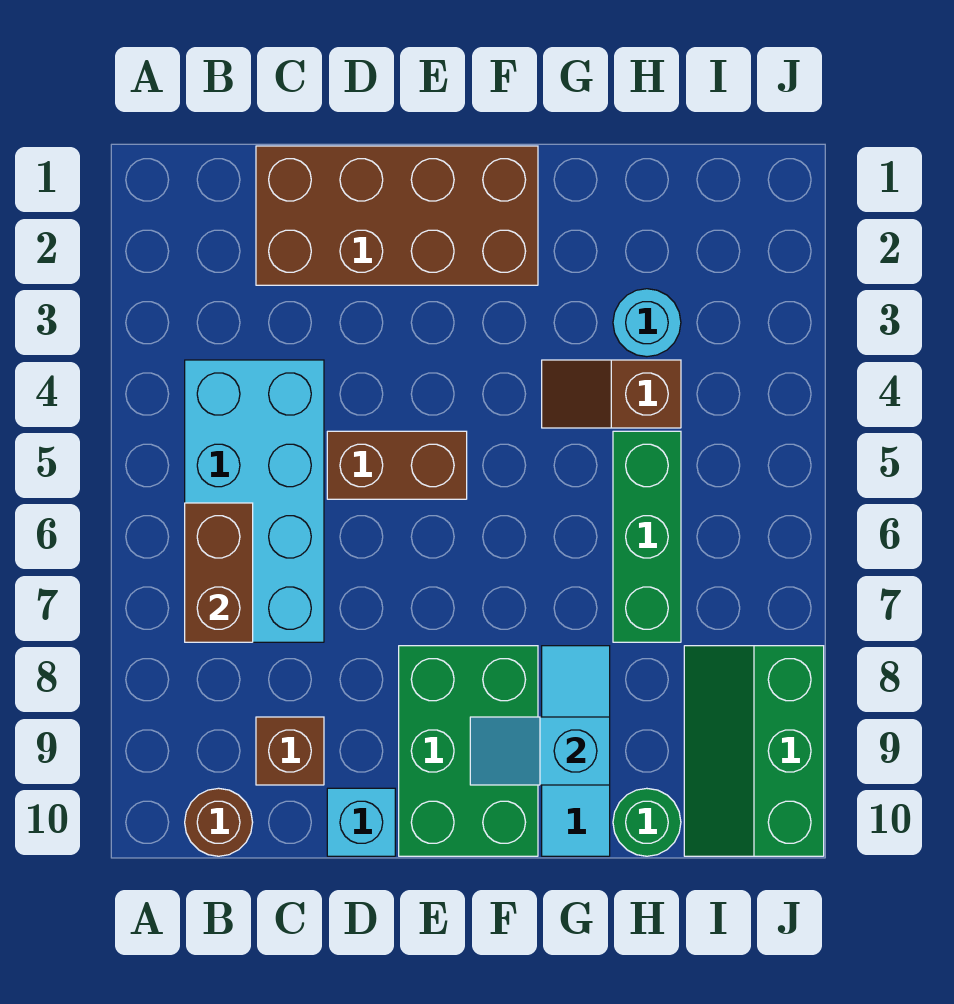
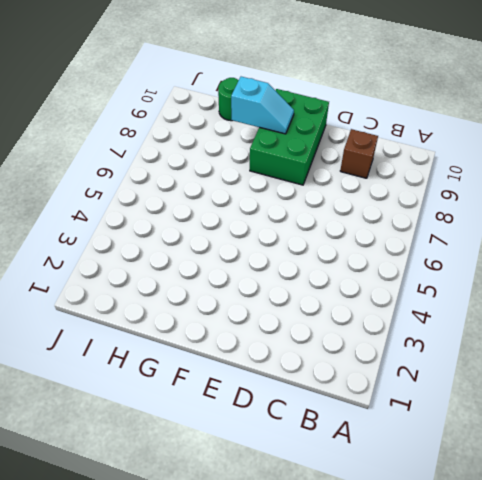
none -> cyan brick B4:C7 level 1
none -> brown round brick B10 level 1
none -> brown brick C1:F2 level 1

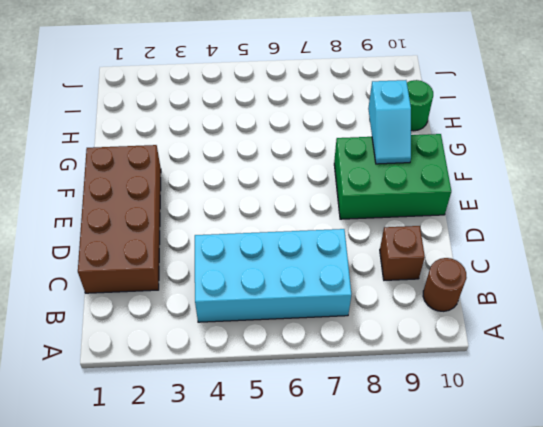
none -> brown brick D5:E5 level 1
none -> cyan brick D10 level 1
none -> brown slope G4:H4 level 1 top H

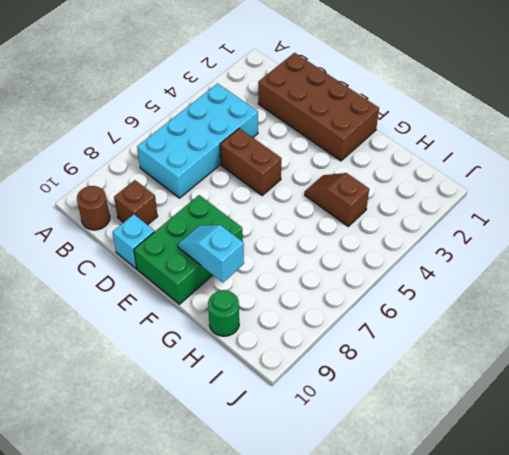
none -> cyan tile G8:G10 level 1
none -> cyan round brick H3 level 1
none -> green brick H5:H7 level 1

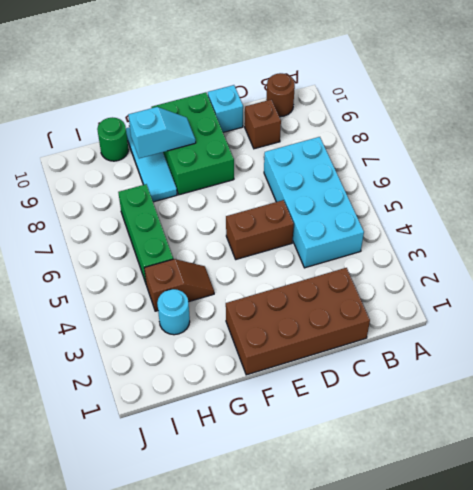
none -> green slope I8:J10 level 1 top J
none -> brown brick B6:B7 level 2

